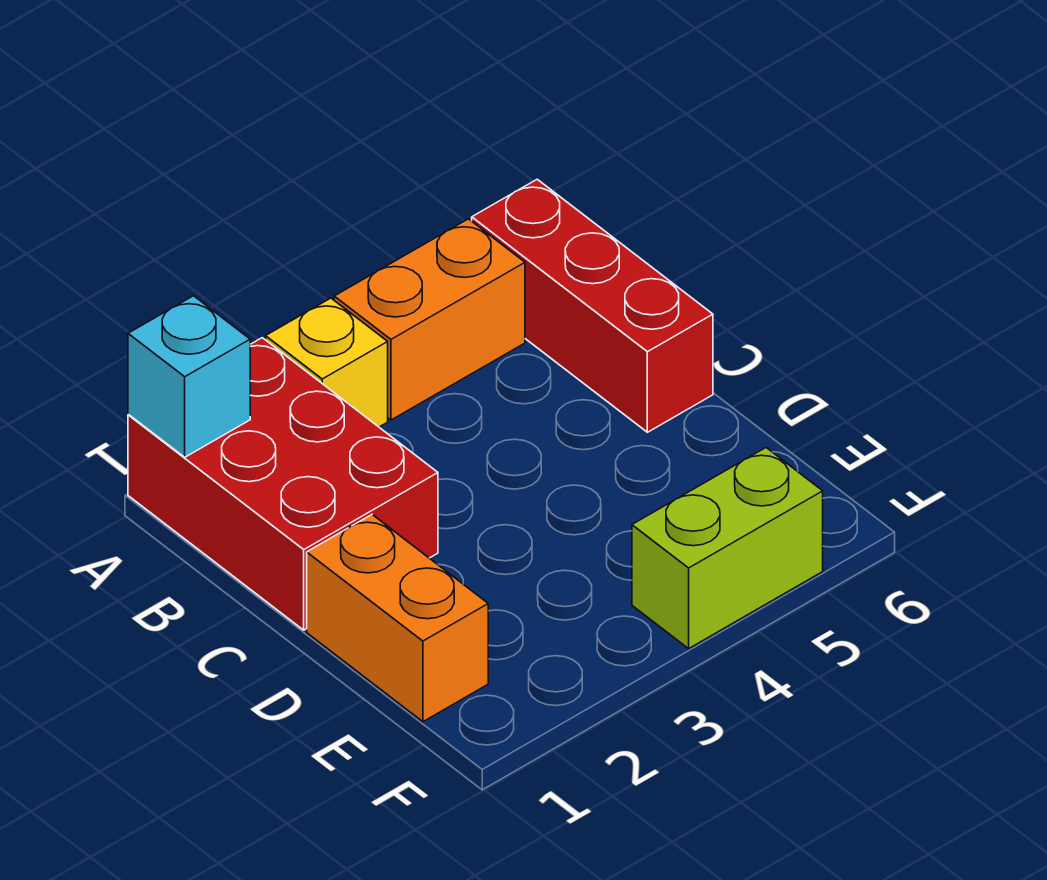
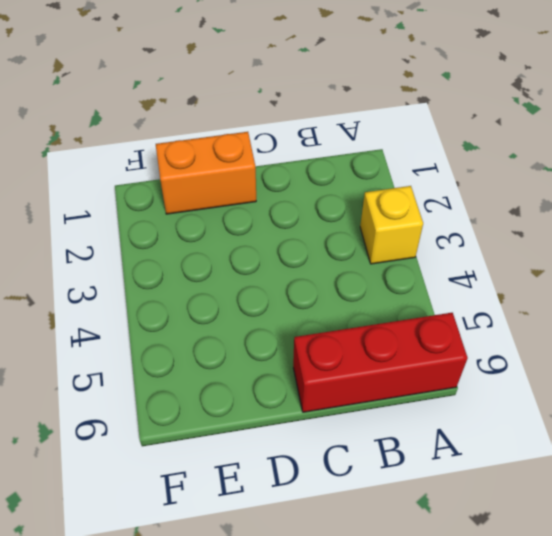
none -> red brick A1:C2 level 1
none -> orange brick A4:A5 level 1

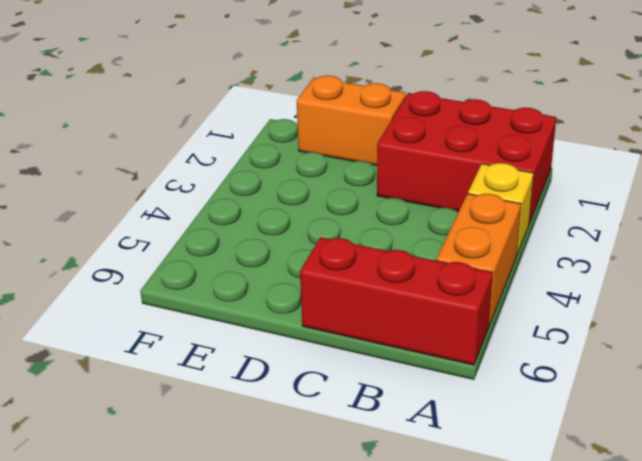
none -> lime brick F4:F5 level 1
none -> cyan brick A1 level 2

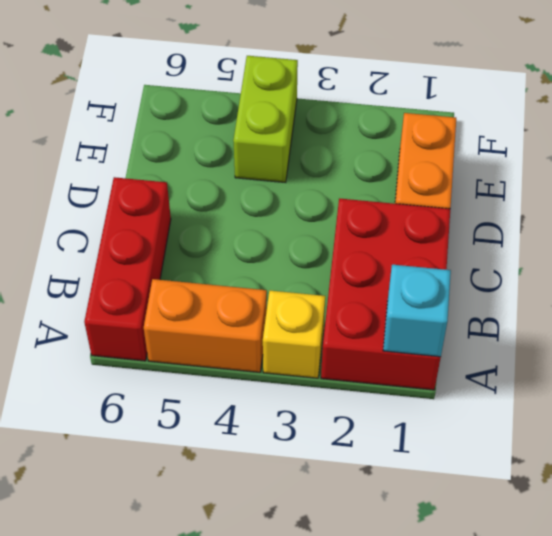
lime brick E4:F4 level 1 -> lime brick F4:F5 level 1

